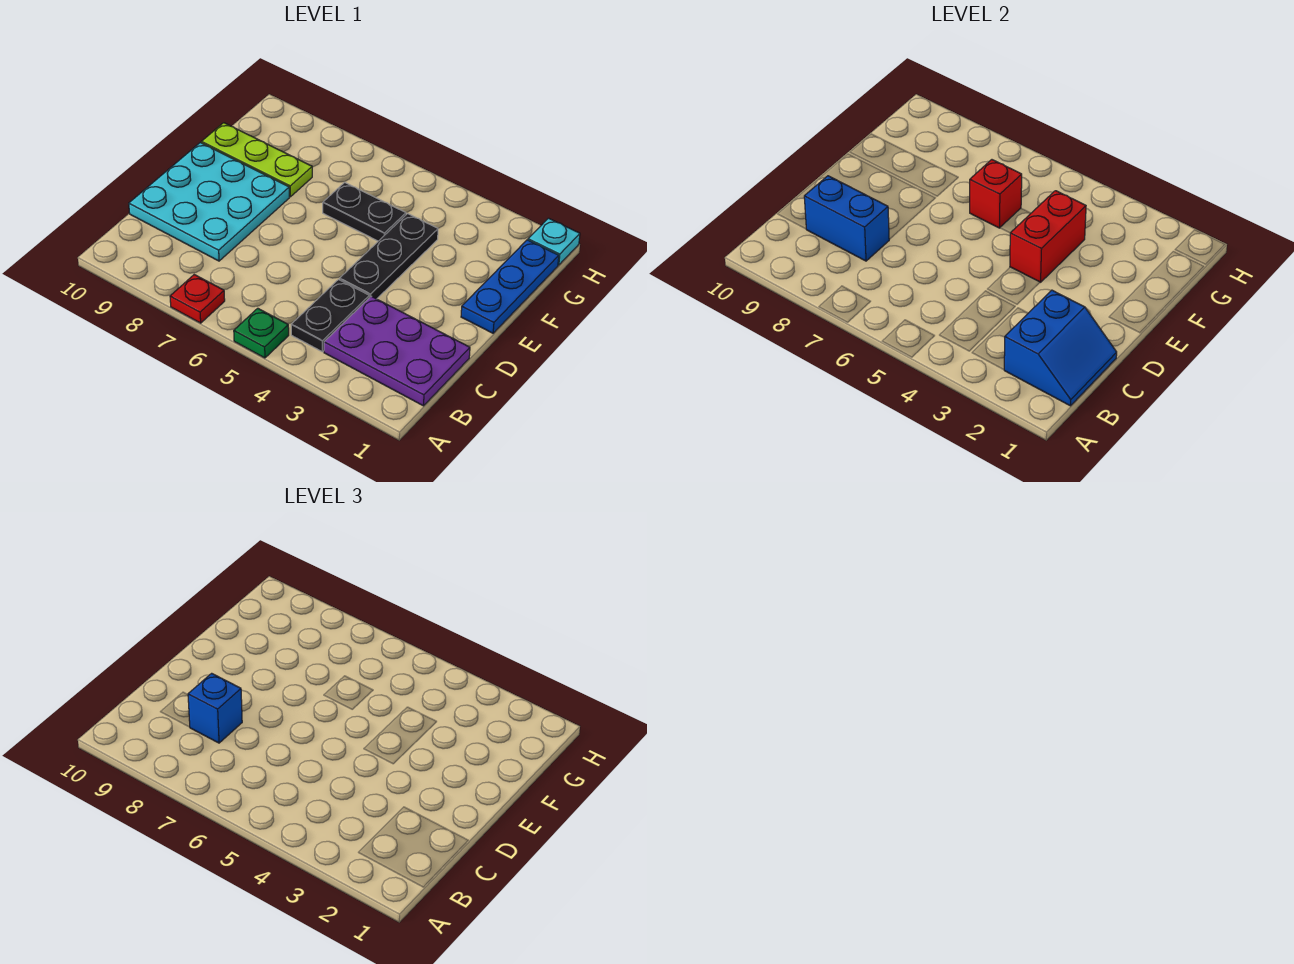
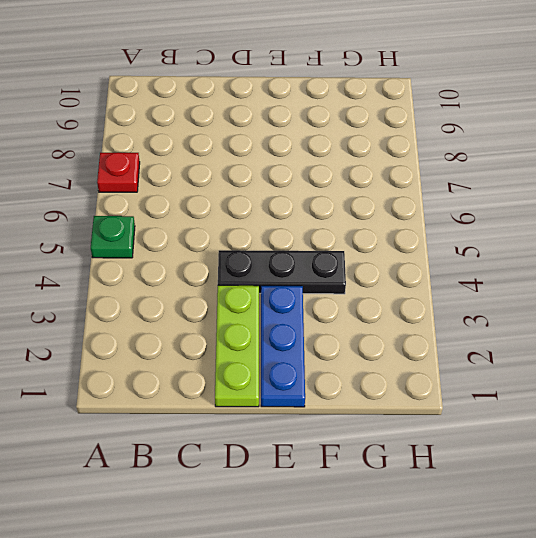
lime plate D1:D3 level 1 -> lime plate F8:F10 level 1
blue plate E1:E3 level 1 -> blue plate E1:G1 level 1
none -> purple plate B1:C3 level 1
none -> black plate B4:C4 level 1
none -> cyan plate C8:E10 level 1

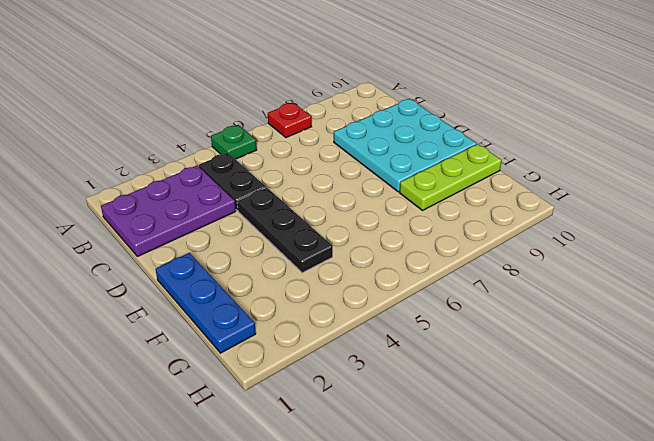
none -> black plate F5:F6 level 1
none -> cyan plate H1 level 1
none -> blue slope B1:C2 level 2 top 2

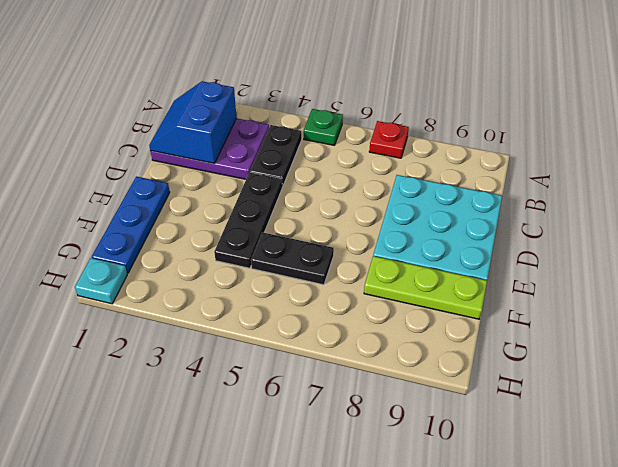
none -> blue brick C8:C9 level 2
none -> red brick E4:F4 level 2
none -> red brick F6 level 2

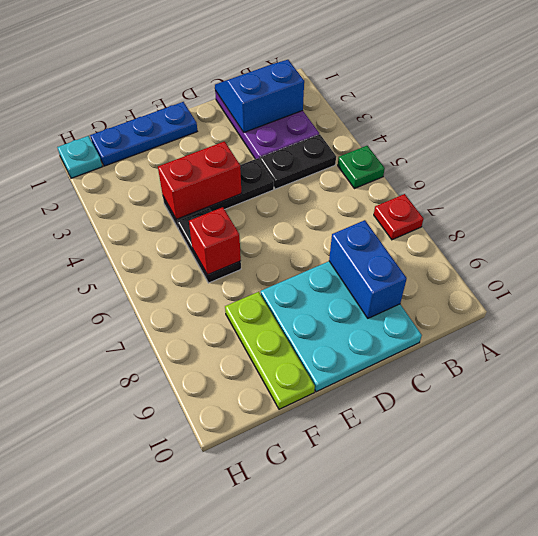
none -> blue brick C8 level 3

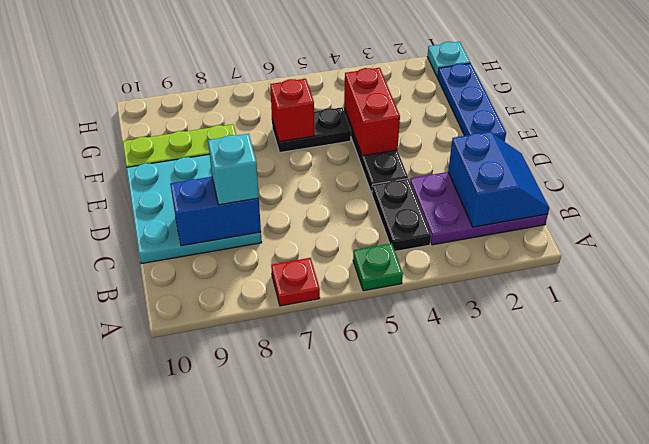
cyan brick C8 level 3 -> blue brick C8 level 3

